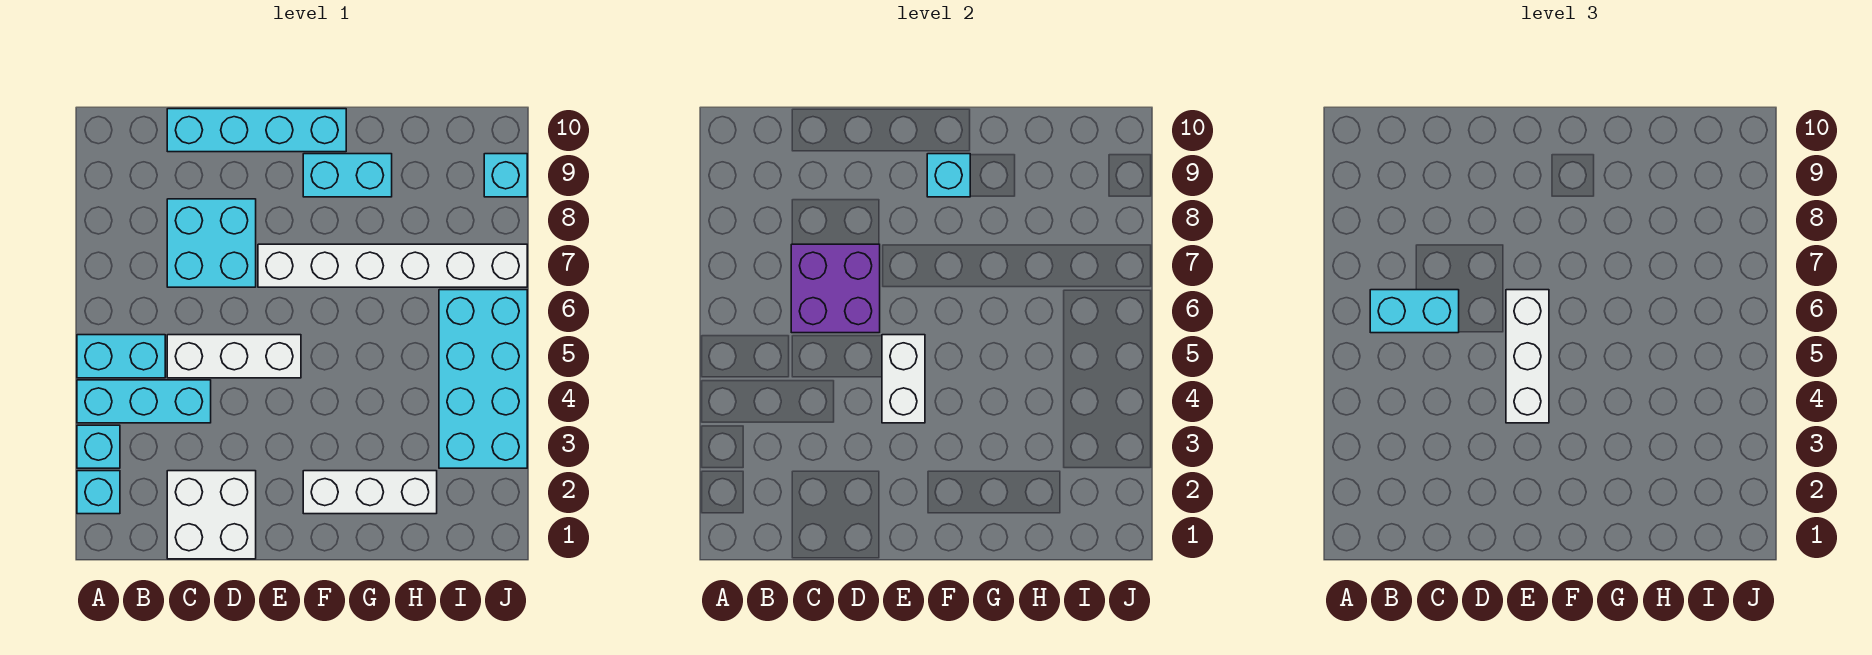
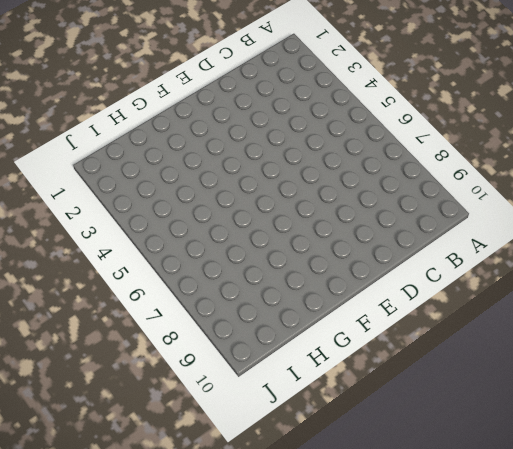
none -> cyan brick A2 level 1
none -> cyan brick A3 level 1
none -> cyan brick A4:C4 level 1

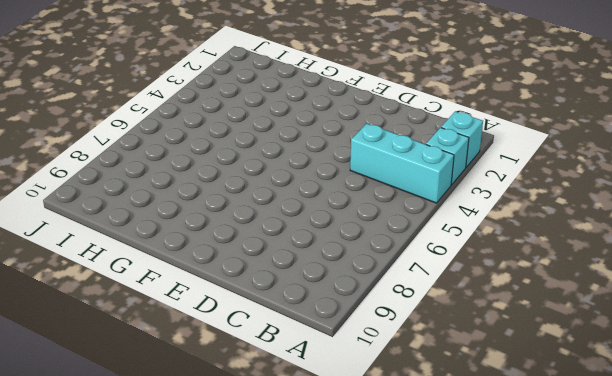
none -> cyan brick A5:B5 level 1
none -> white brick C1:D2 level 1
none -> white brick C5:E5 level 1

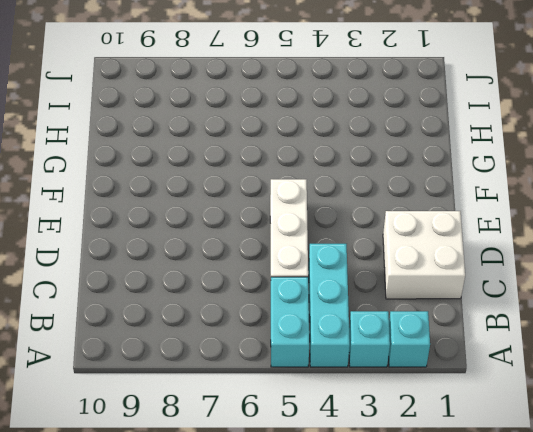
none -> cyan brick C7:D8 level 1
none -> cyan brick C10:F10 level 1
none -> white brick E7:J7 level 1

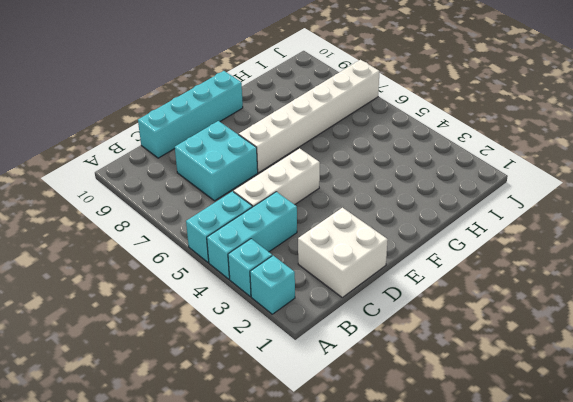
none -> white brick F2:H2 level 1
none -> cyan brick F9:G9 level 1
none -> cyan brick I3:J6 level 1

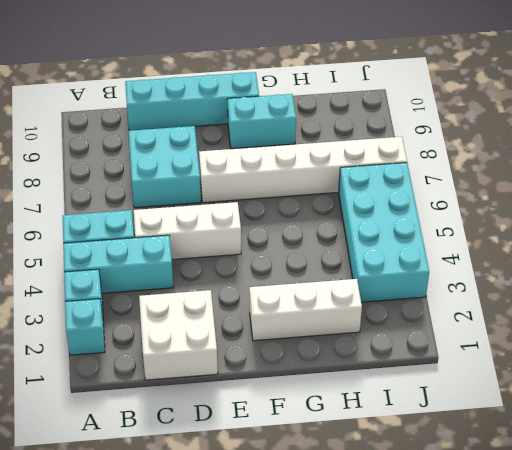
none -> cyan brick J9 level 1
none -> purple brick C6:D7 level 2
none -> white brick E4:E5 level 2

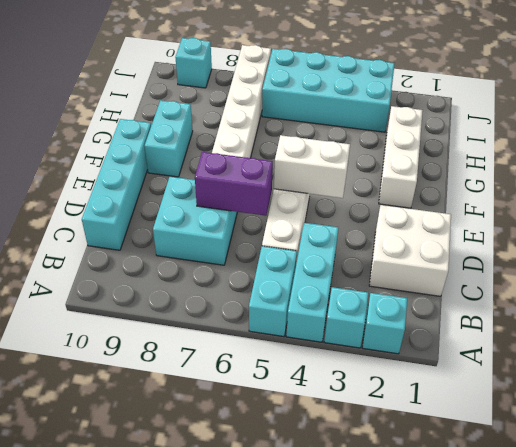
purple brick D6:D7 level 2 -> purple brick C6:D7 level 2
none -> cyan brick F9 level 2
none -> cyan brick B6:C6 level 3
none -> white brick E4:E6 level 3

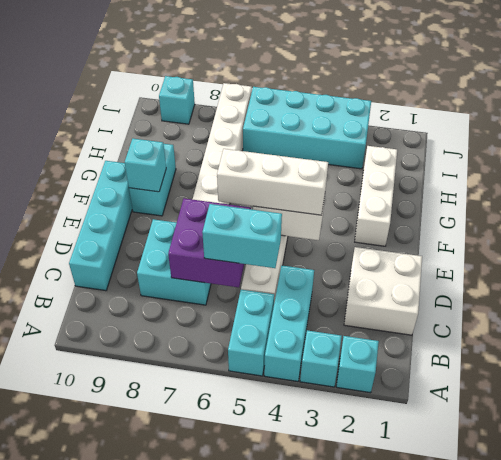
cyan brick C5:C6 level 3 -> cyan brick B6:C6 level 3

